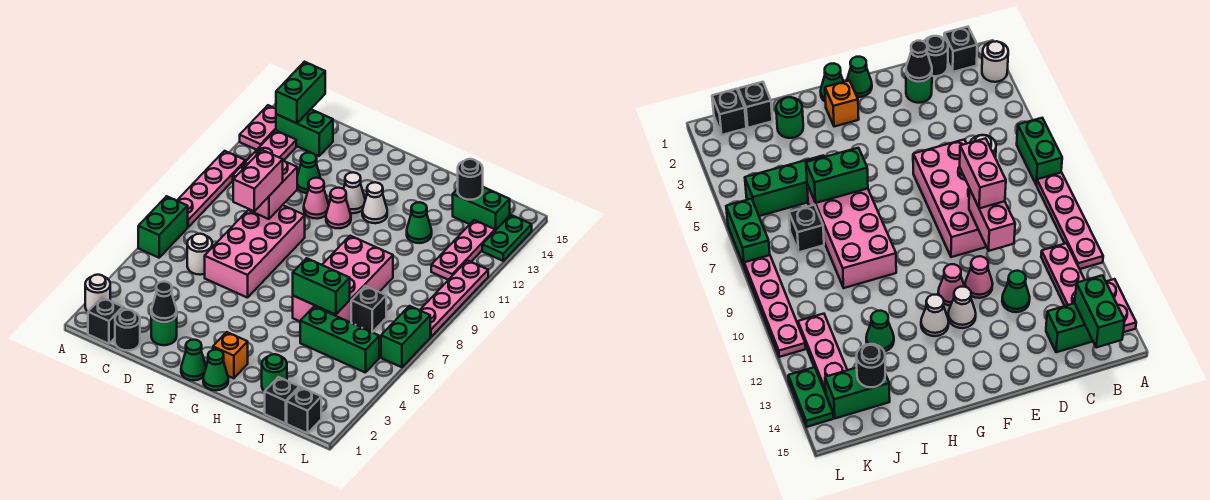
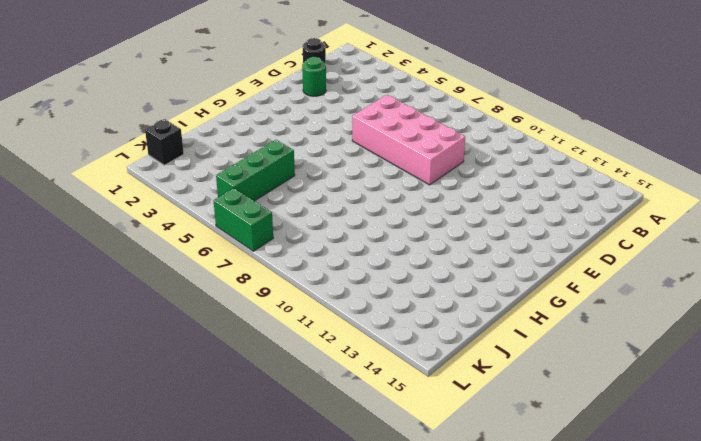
none -> white round brick A2 level 1
none -> green brick A6:A7 level 1
none -> pink plate A8:A11 level 1
none -> pink plate A13:A14 level 1

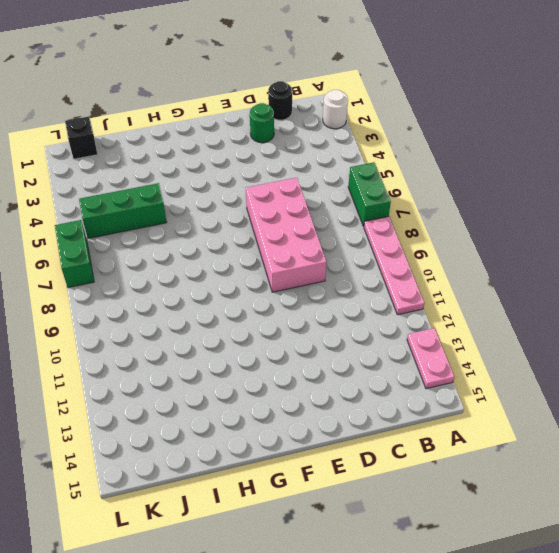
none -> black brick B1 level 1
none -> pink plate B11:B13 level 1
none -> green brick B14:C14 level 1
none -> white round brick C6 level 1

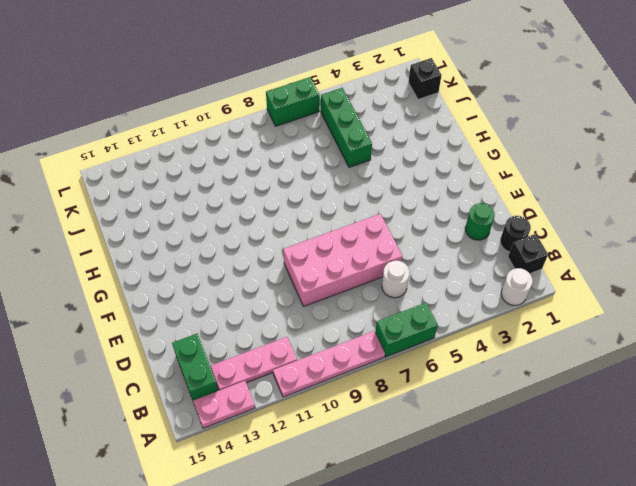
none -> green cone D12 level 1
none -> pink cone E11 level 1
none -> green cone F1 level 1
none -> pink cone F11 level 1

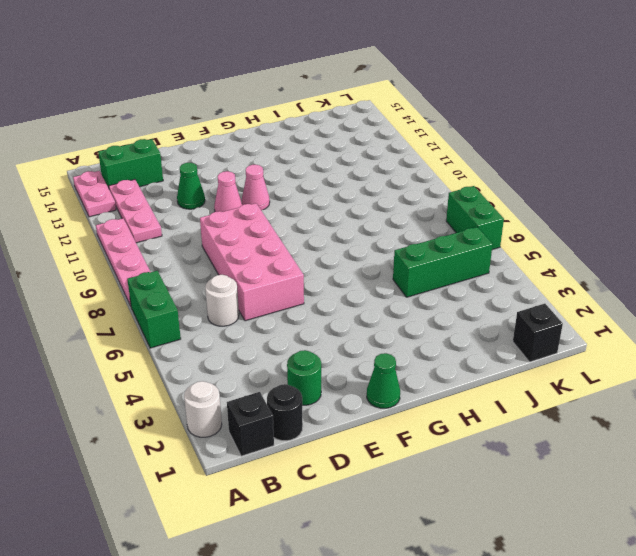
none -> white cone F12 level 1
none -> green cone G1 level 1
none -> orange brick G2 level 1
none -> white cone G12 level 1

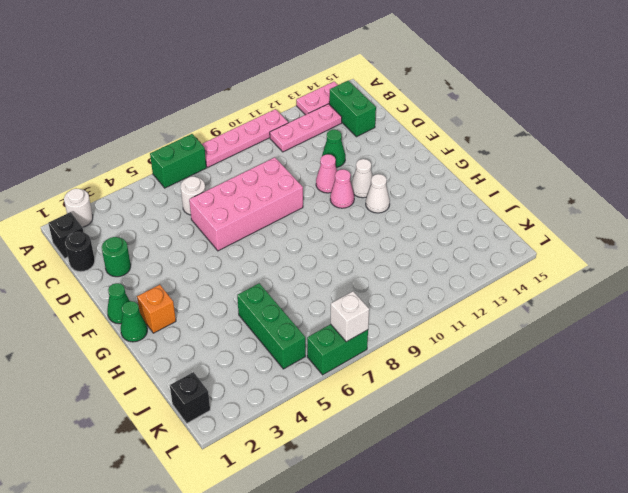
white brick L7 level 2 -> none
none -> pink brick H6:I9 level 1
none -> green round brick I2 level 1
none -> green cone I12 level 1
none -> black brick J1 level 1

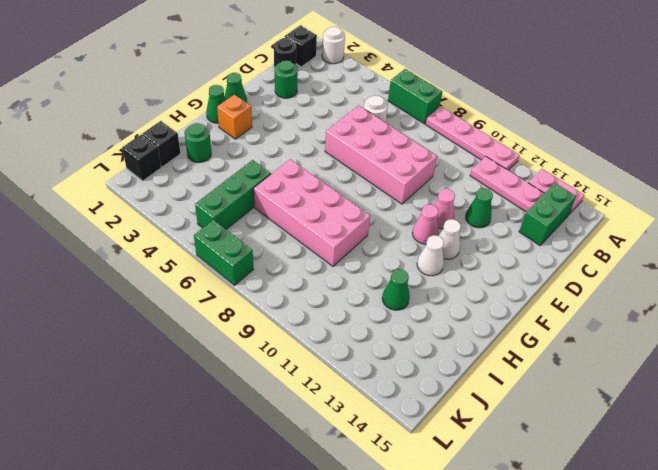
none -> black brick J7 level 1
none -> green brick J14:K14 level 1
none -> pink plate K11:K13 level 1
none -> pink plate L8:L11 level 1

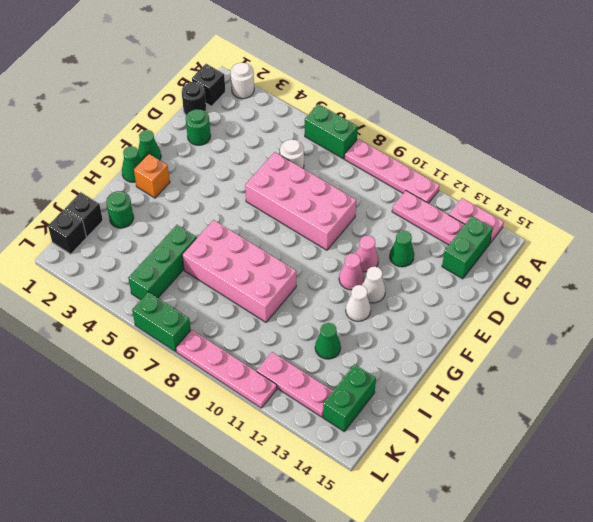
none -> black brick J7 level 1
none -> green plate L13:L14 level 1
none -> green brick B14:B15 level 2
none -> black cone D2 level 2

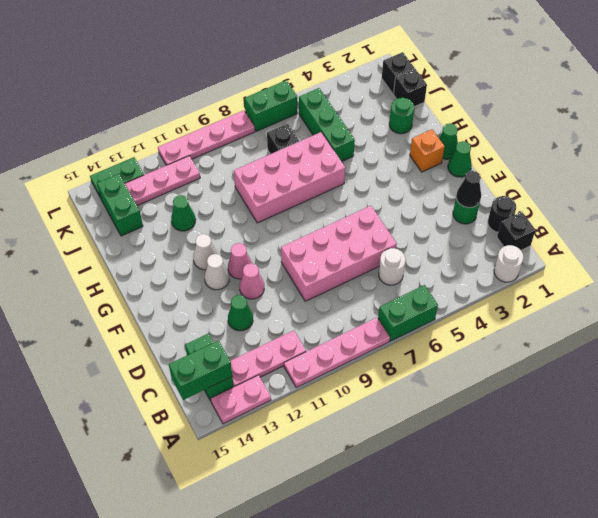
none -> pink brick D9:D10 level 2
none -> green brick H6:I6 level 2
none -> black round brick J14 level 2
none -> pink brick D8:D9 level 3

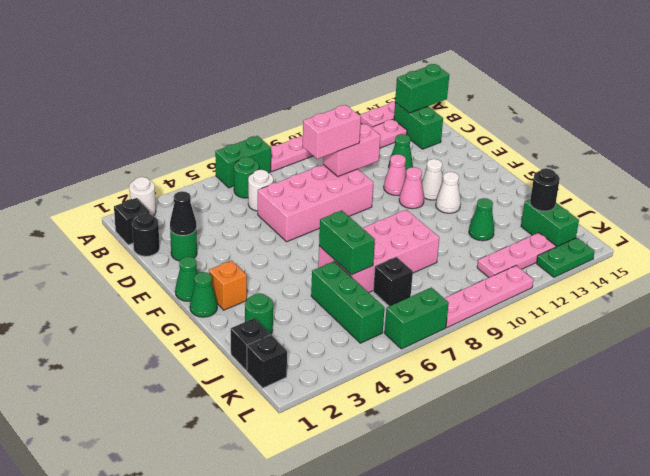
green round brick B6 level 1 -> none

